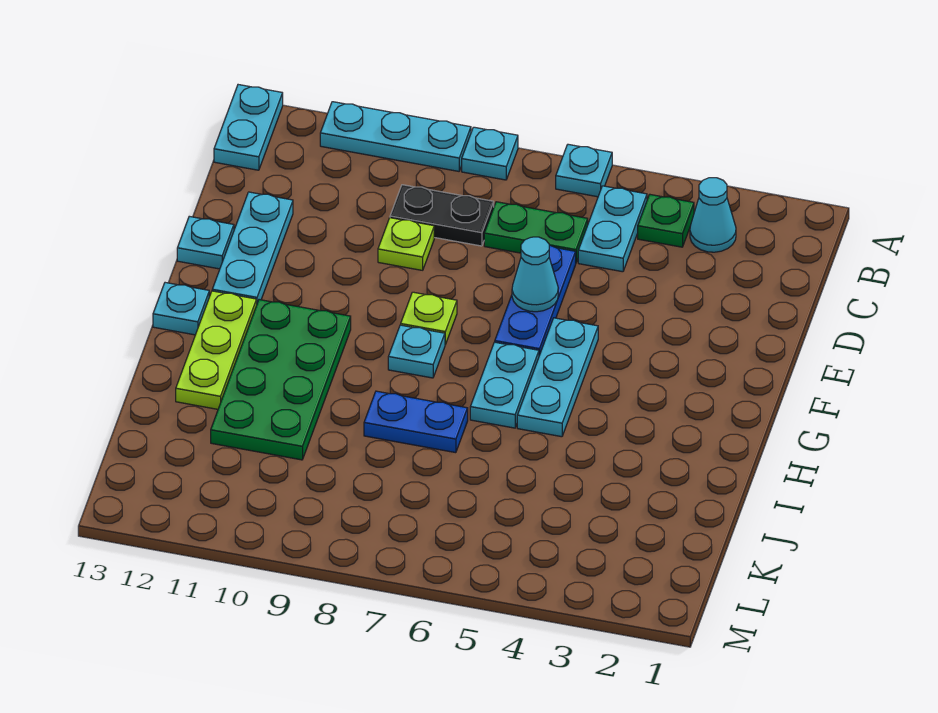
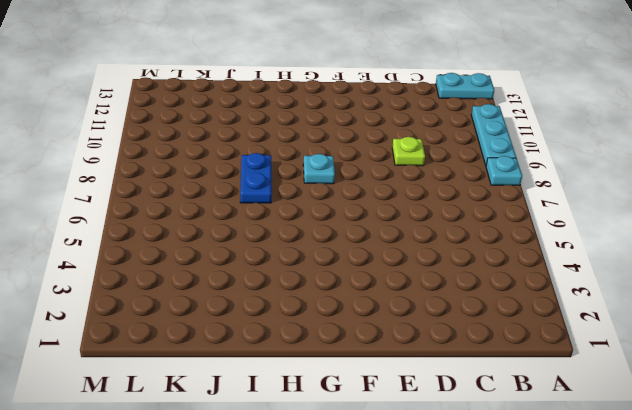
none -> cyan plate A6 level 1
none -> cyan cone B3 level 1
none -> green plate B4 level 1

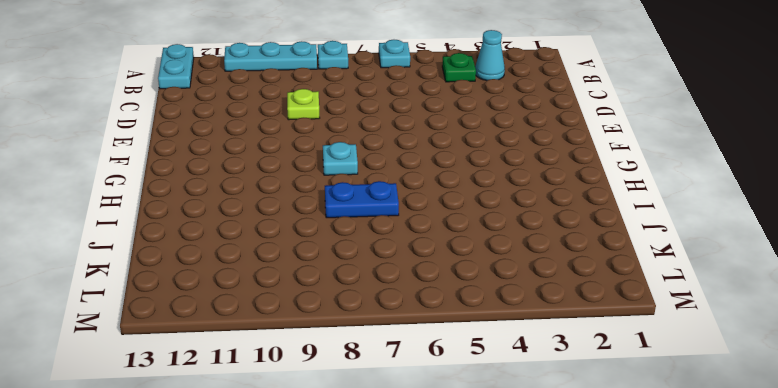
none -> cyan plate B5:C5 level 1
none -> green plate C6:C7 level 1
none -> black plate C8:C9 level 1

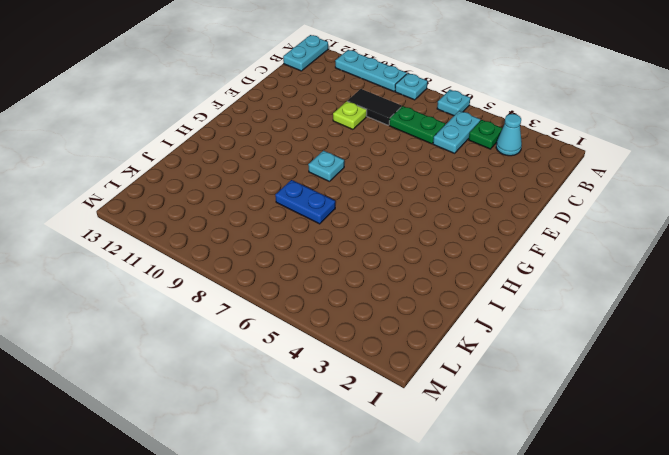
black tile C8:C9 level 1 -> black plate C8:C9 level 1
none -> blue plate D6:F6 level 1
none -> cyan plate D12:F12 level 1
none -> cyan plate E13 level 1

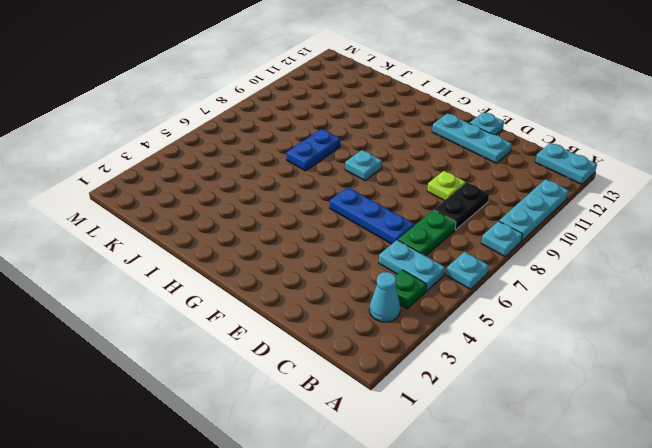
none -> cyan plate F5:H5 level 1
none -> lime plate F8 level 1
none -> cyan plate G6:H6 level 1

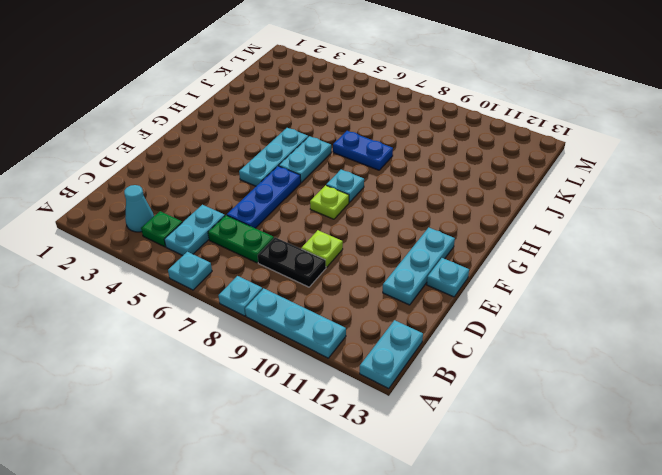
none -> green plate G10:J11 level 1
none -> lime plate G12:I12 level 1
none -> cyan plate G13 level 1

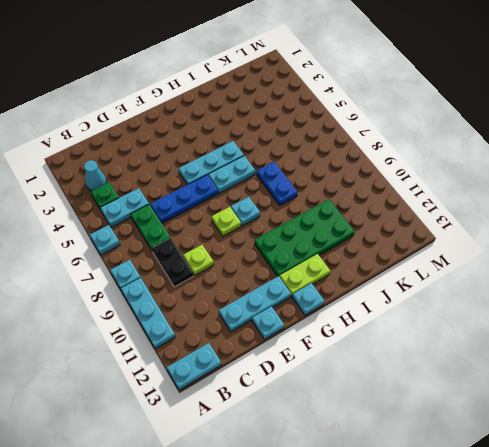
lime plate G12:H12 level 1 -> lime plate G12:I12 level 1
none -> cyan cone E6 level 2

